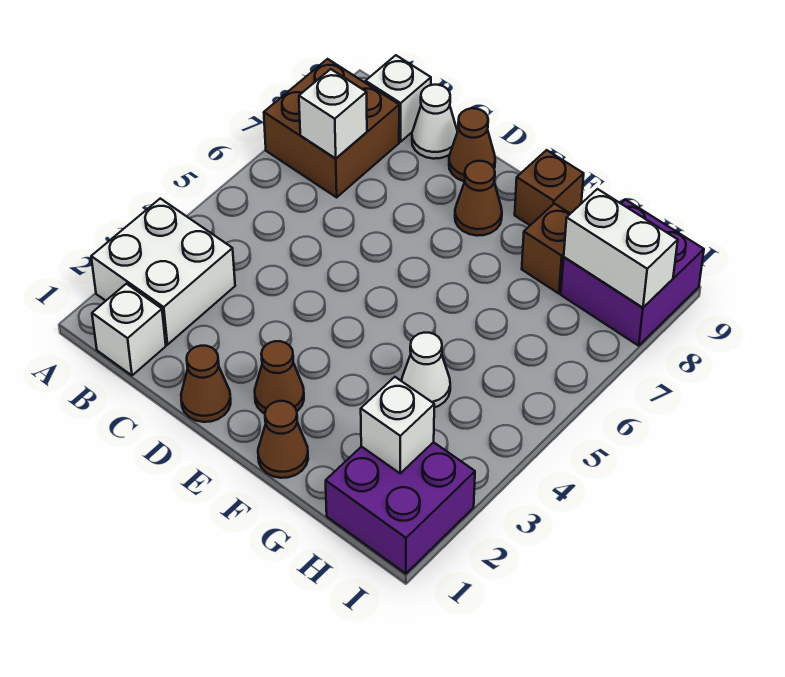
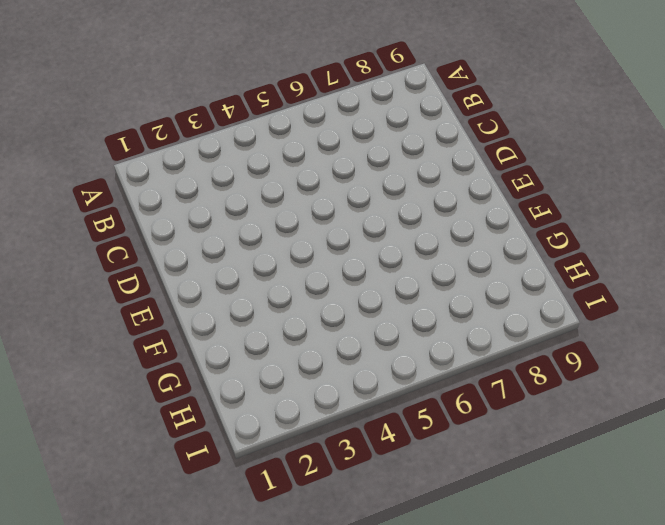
none -> white brick A2:B3 level 1
none -> brown brick A7:B8 level 1
none -> white brick B1 level 1

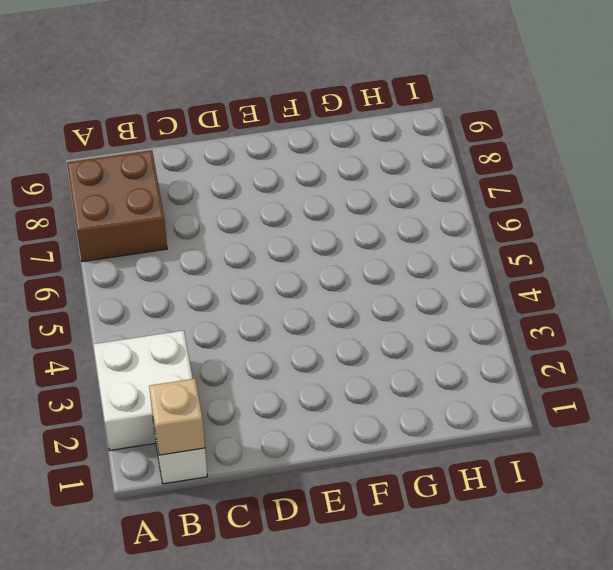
tan brick B1 level 2 -> none
none -> white brick B9 level 1
none -> white cone C9 level 1
none -> brown cone D1 level 1

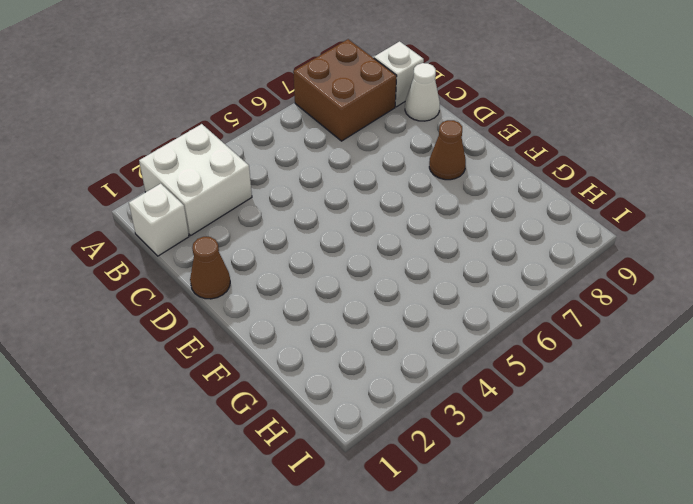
none -> brown cone D9 level 1
none -> brown cone E2 level 1
none -> brown cone F1 level 1

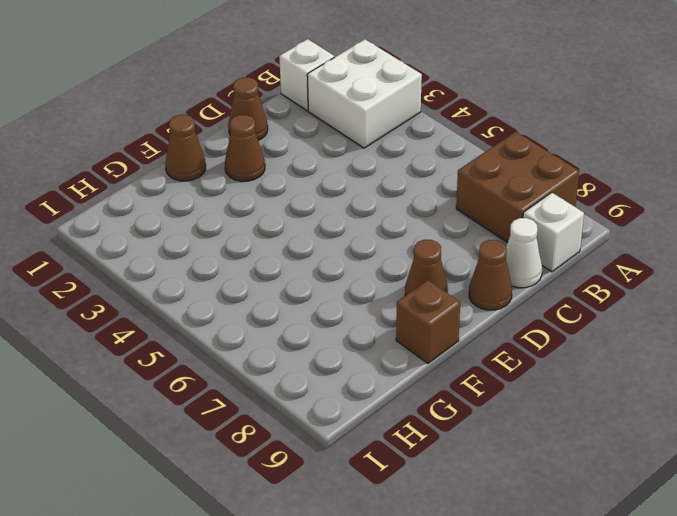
none -> white cone G4 level 1
none -> brown brick G8 level 1
none -> purple brick H1:I2 level 1

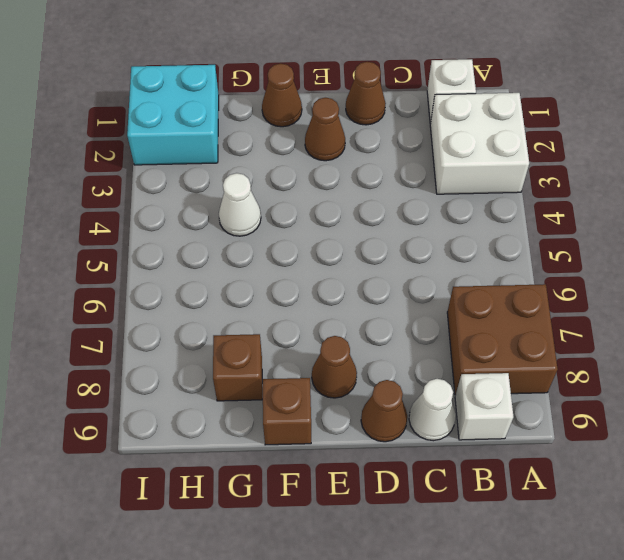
cyan brick H1:I2 level 1 -> purple brick H1:I2 level 1
none -> purple brick H8:I9 level 1
none -> white brick B7 level 2
none -> white brick H2 level 2

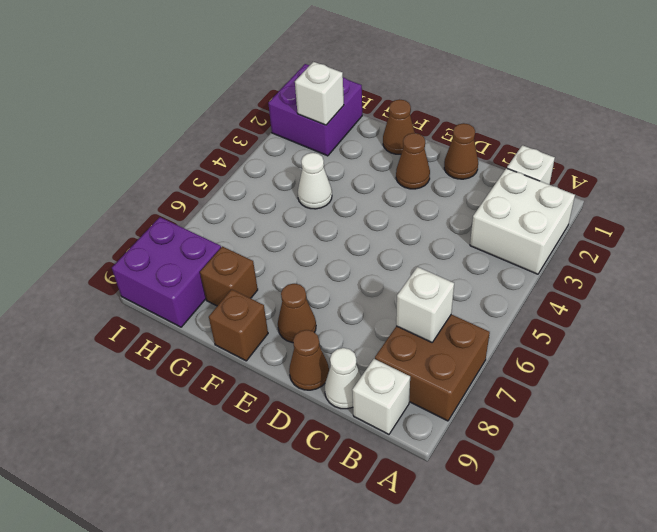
none -> white brick H8:I8 level 2

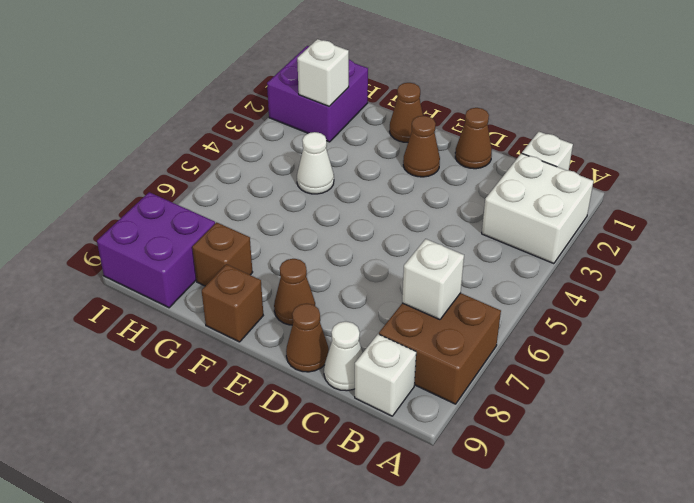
none -> white brick H8:I8 level 2

